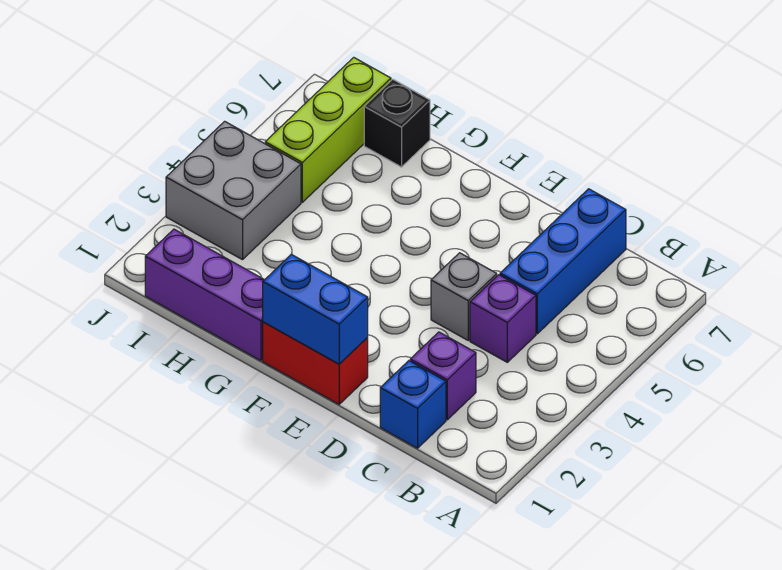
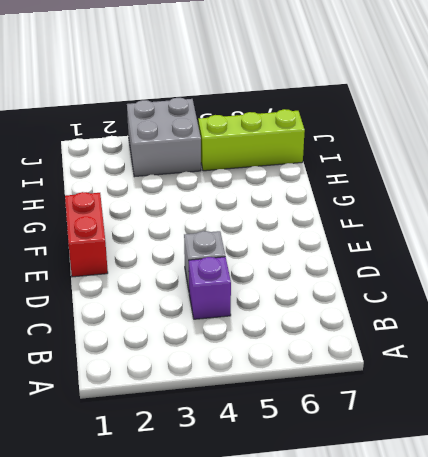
none -> blue brick C1 level 1
none -> purple brick C2 level 1

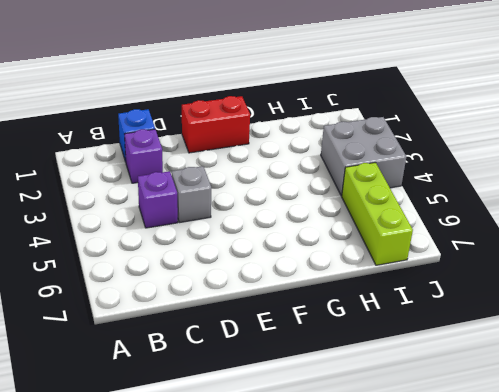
none -> blue brick C5:C7 level 1
none -> purple brick G1:I1 level 1

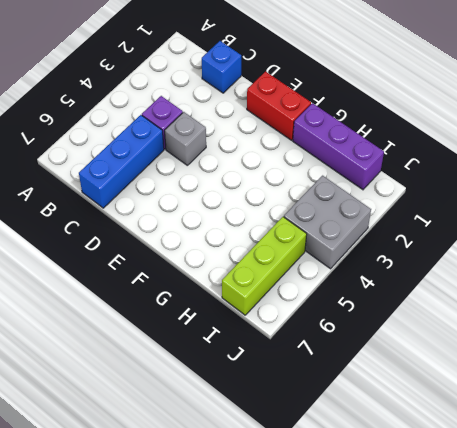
none -> purple brick C2 level 1
none -> black brick H7 level 1

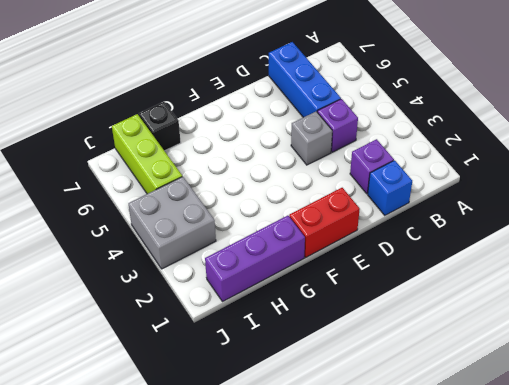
none -> blue brick E1:F1 level 2

